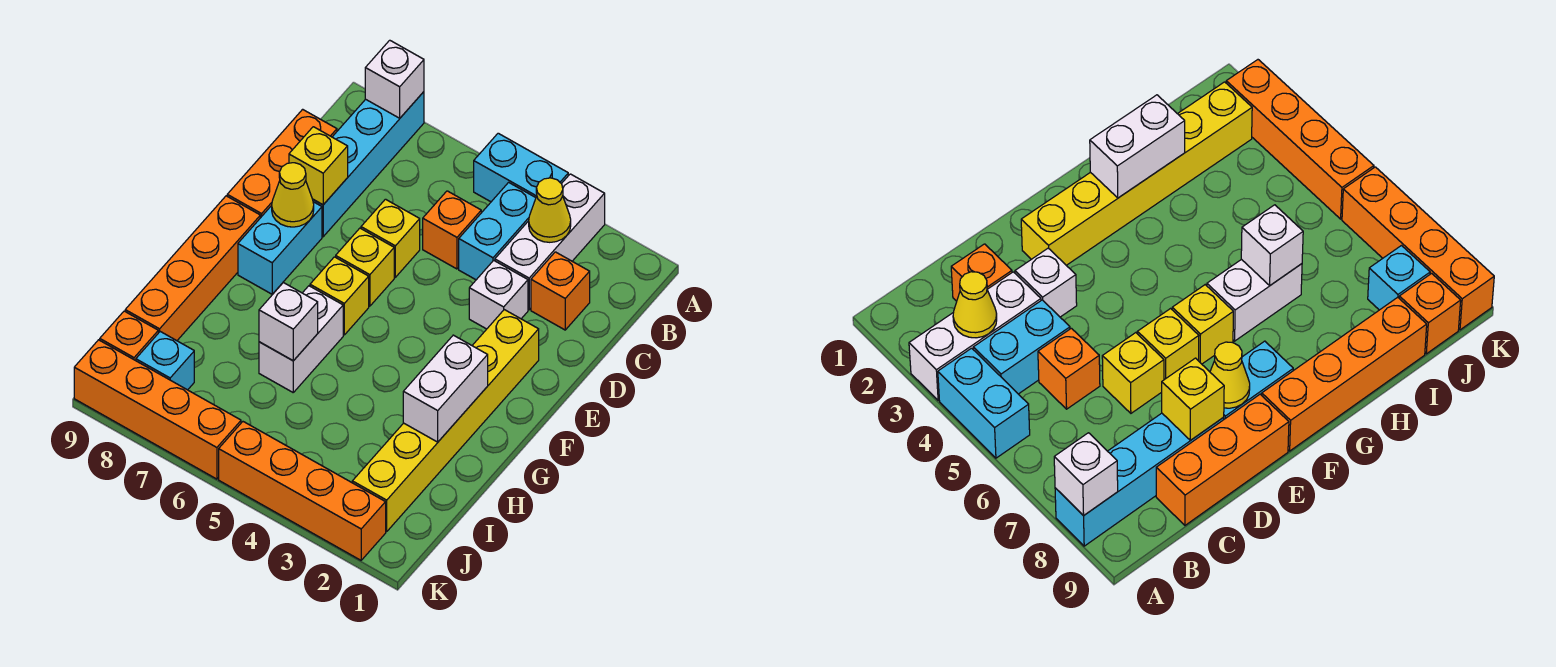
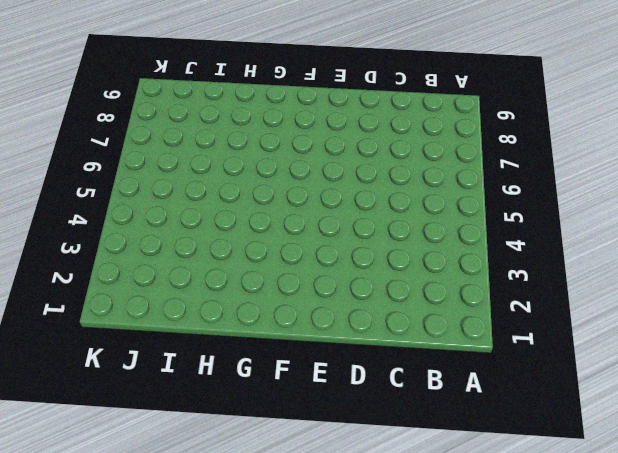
none -> white brick A3:C3 level 1
none -> cyan brick A4:A5 level 1
none -> cyan brick A8:D8 level 1

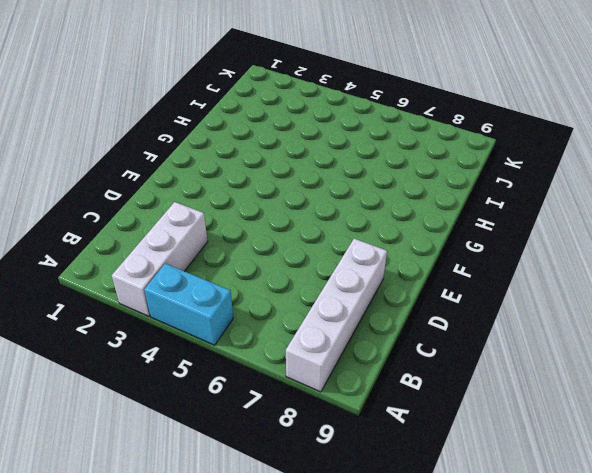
white brick A8:D8 level 1 -> cyan brick A8:D8 level 1
none -> cyan brick B4:C4 level 1
none -> orange brick C2 level 1
none -> orange brick C5 level 1

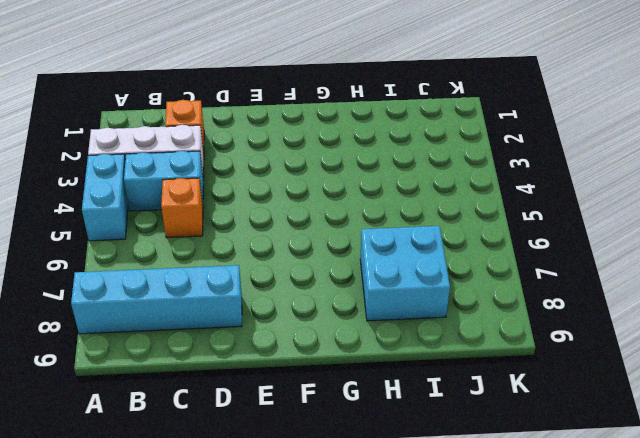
cyan brick H7:I8 level 1 -> none
none -> orange brick C9:E9 level 1
none -> white brick D3 level 1
none -> yellow brick D6 level 1

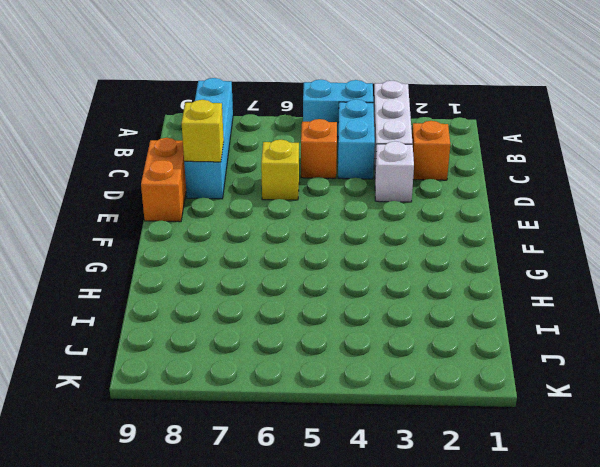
orange brick D9:E9 level 1 -> orange brick C9:E9 level 1
none -> yellow brick E2:J2 level 1
none -> yellow brick E6 level 1
none -> cyan brick E8:F8 level 1

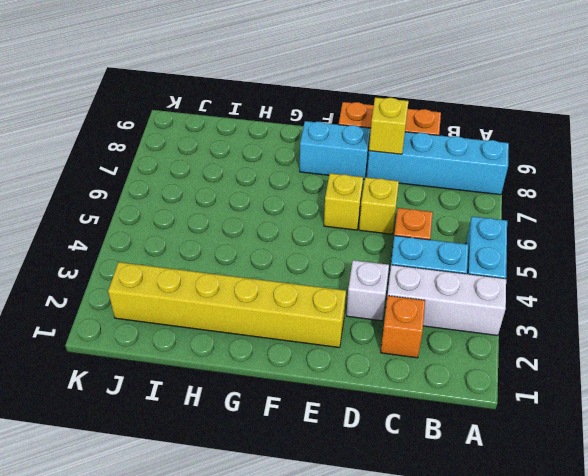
none -> yellow brick F6 level 1
none -> orange brick F9:I9 level 1
none -> white brick G6:H6 level 1

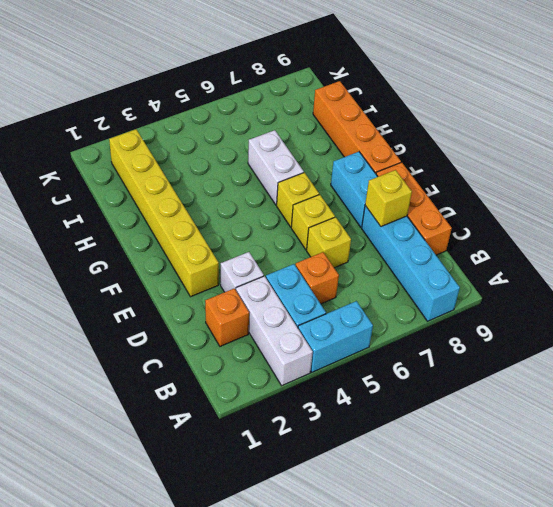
none -> cyan brick J8 level 1
none -> orange brick J9 level 1
none -> orange brick K2:K5 level 1

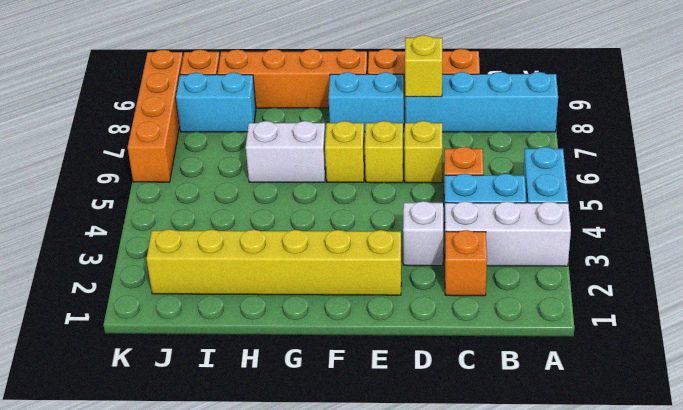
cyan brick I8:J8 level 1 -> cyan brick J8 level 1
none -> orange brick K2:K5 level 1
none -> white brick A8 level 2
none -> yellow cone B3 level 2

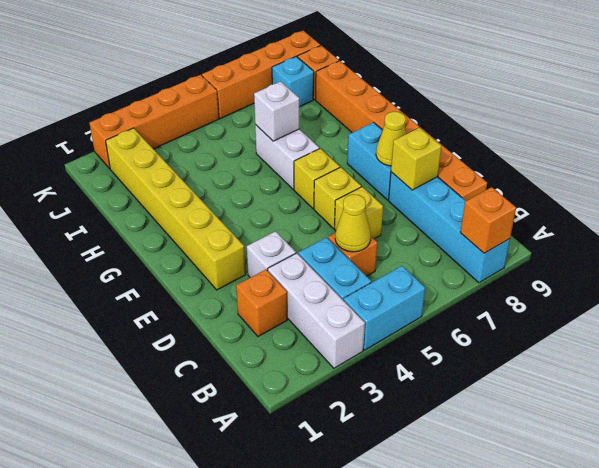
orange brick A8 level 2 -> white brick A8 level 2
yellow cone C5 level 2 -> yellow cone B3 level 2
none -> white brick G2:H2 level 2

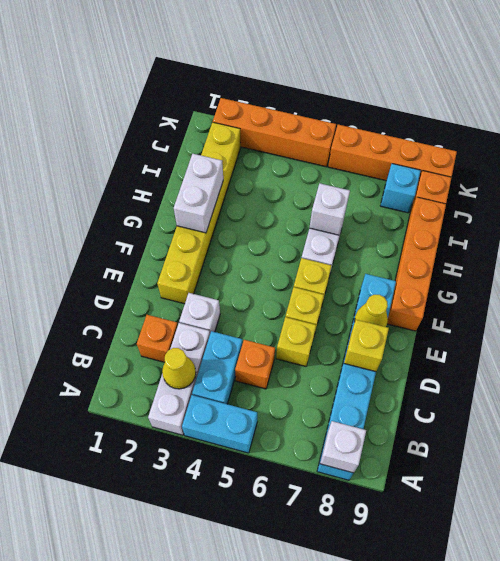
none -> orange brick C9:E9 level 1

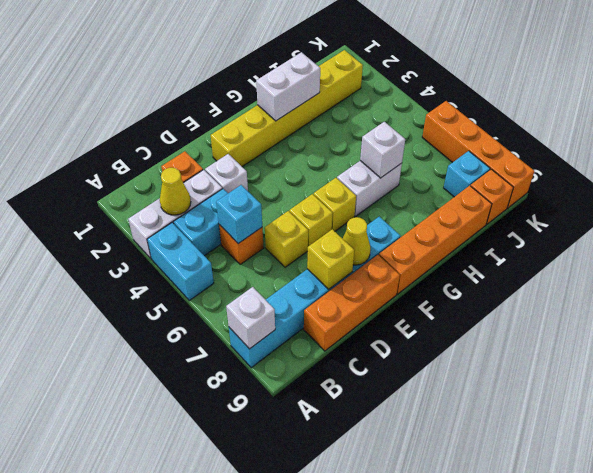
cyan brick C5 level 2 -> none
none -> orange brick K2:K5 level 1

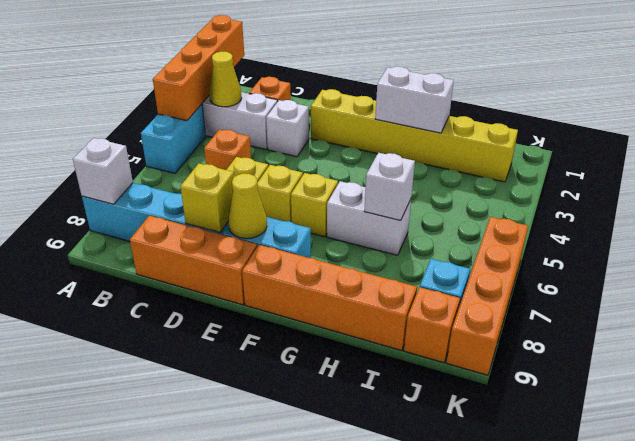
orange brick A1:A4 level 2 -> orange brick K2:K5 level 1
none -> cyan brick B4:C4 level 1

